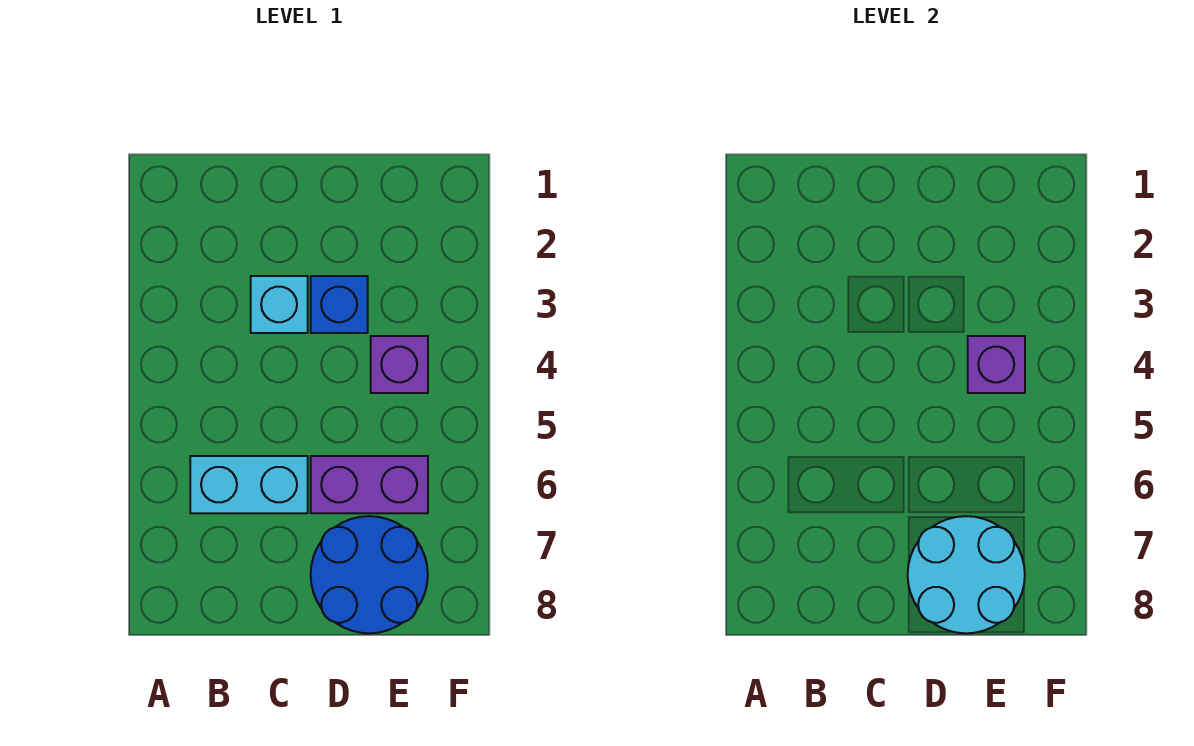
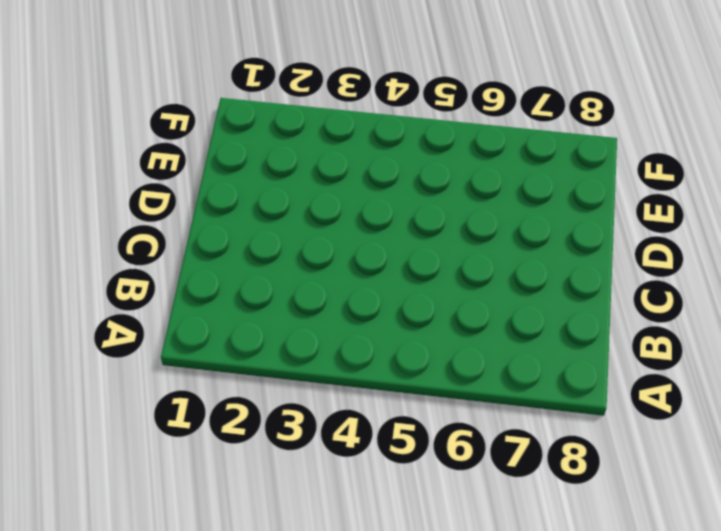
none -> cyan brick B6:C6 level 1
none -> cyan brick C3 level 1

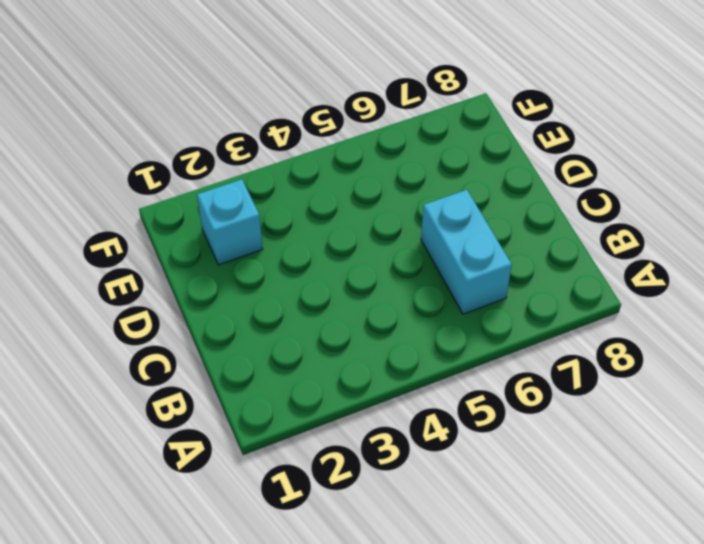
cyan brick E2 level 1 -> cyan brick C3 level 1
none -> blue brick D3 level 1
none -> purple brick D6:E6 level 1

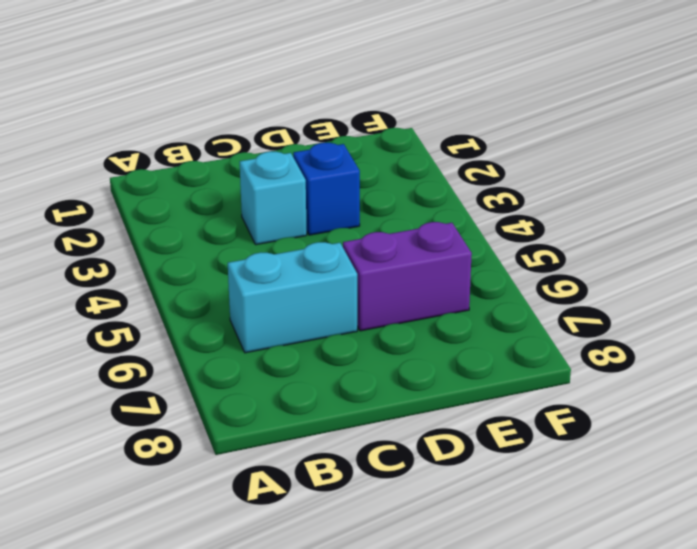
none -> blue round brick D7:E8 level 1
none -> purple brick E4 level 1

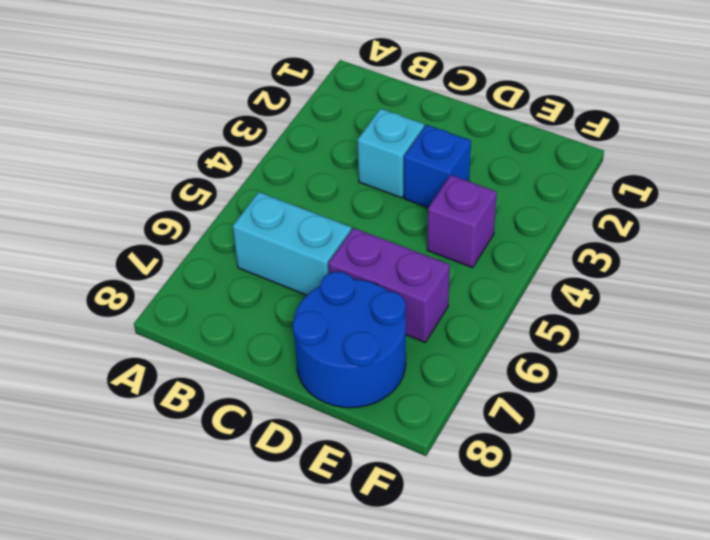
none -> cyan round brick D7:E8 level 2
none -> purple brick E4 level 2

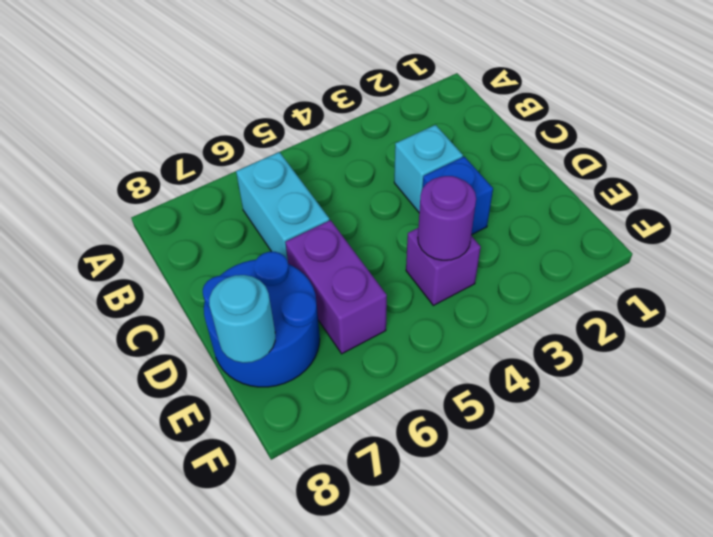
purple round brick E4 level 2 -> purple brick E4 level 2
cyan round brick E8 level 2 -> cyan round brick D7:E8 level 2

